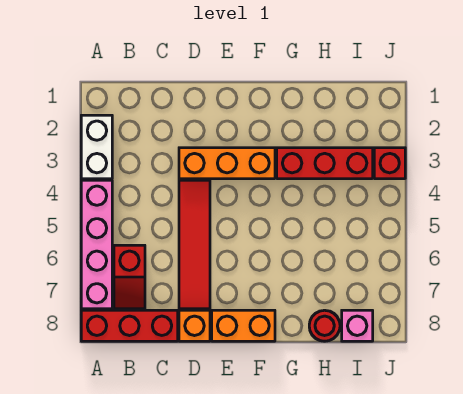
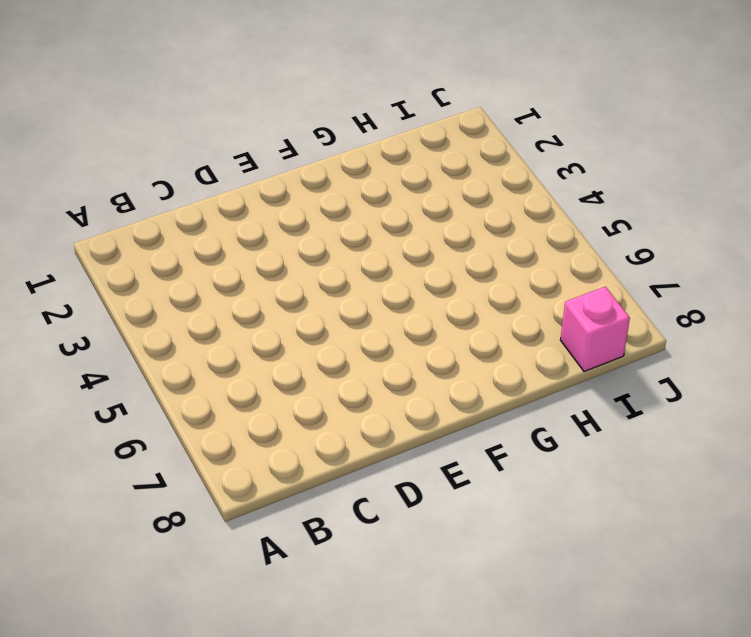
none -> white brick A2:A3 level 1
none -> pink brick A4:A7 level 1
none -> red brick A8:C8 level 1

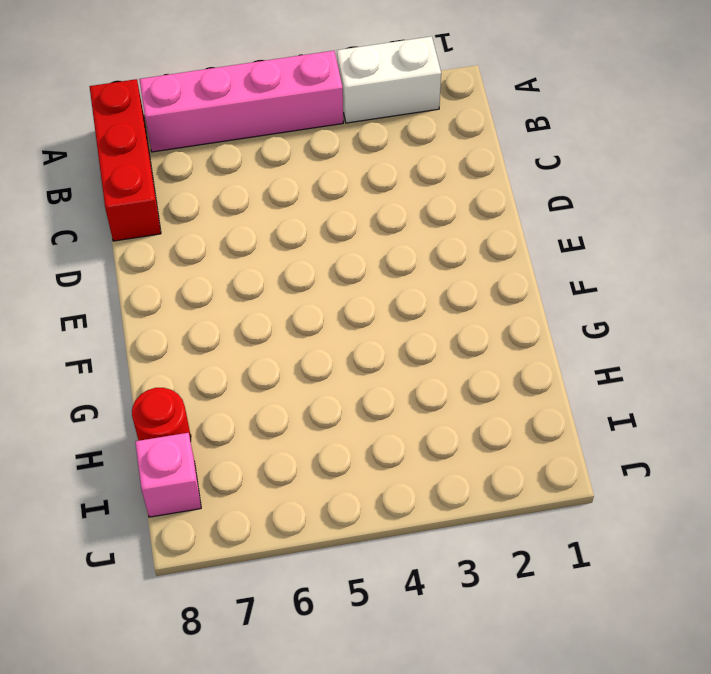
none -> red slope B6:B7 level 1 top 6
none -> orange brick D3:F3 level 1
none -> red tile D4:D7 level 1

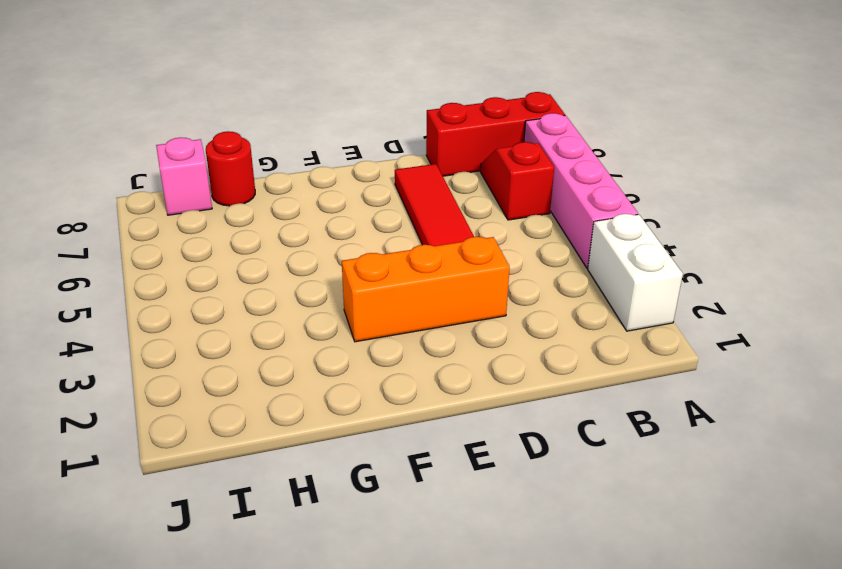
none -> orange brick D8 level 1
none -> orange brick E8:F8 level 1
none -> red brick G3:I3 level 1

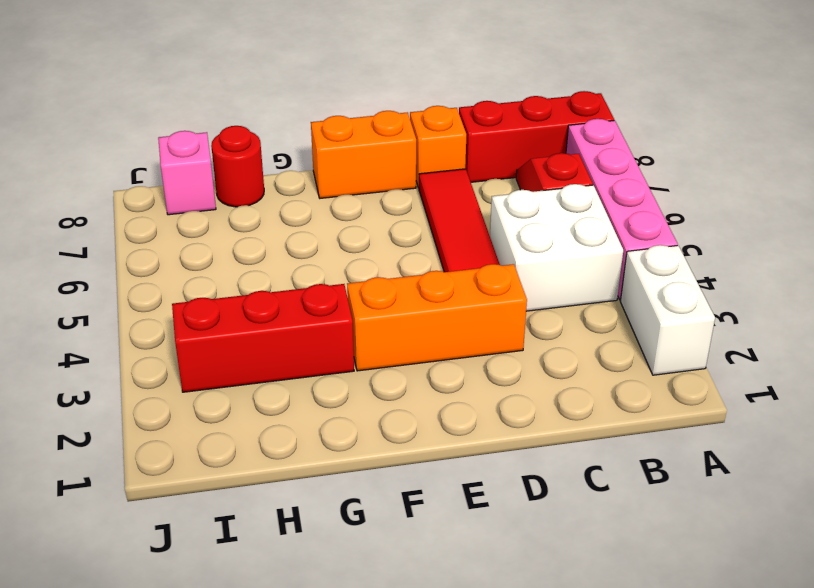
white brick B4:C5 level 1 -> none
none -> red brick J3 level 1

